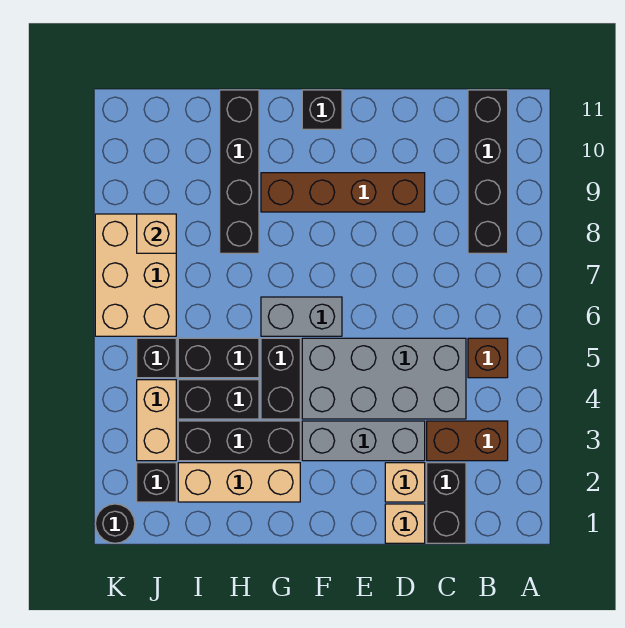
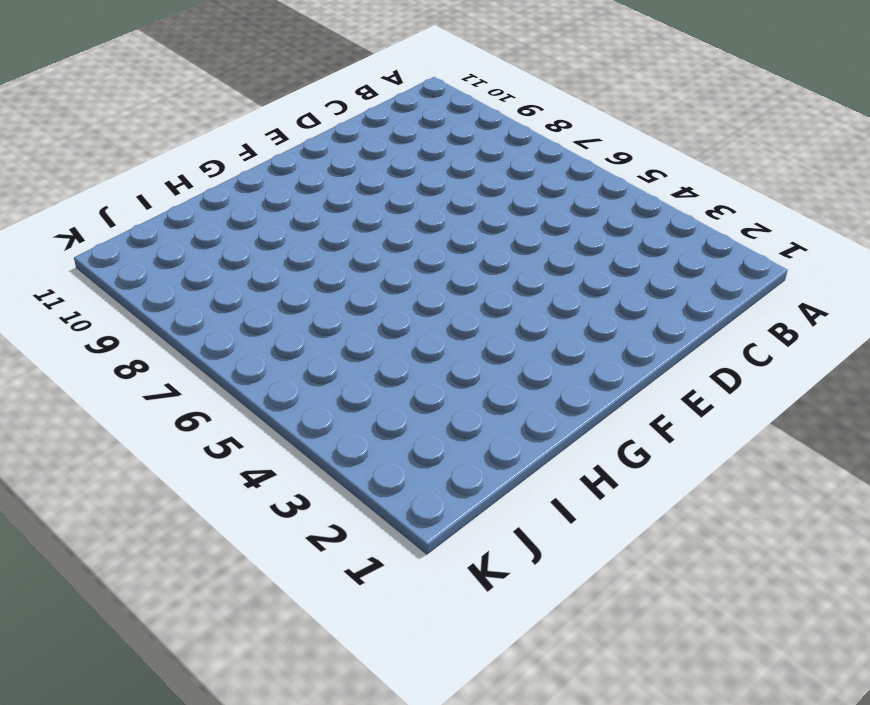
none -> brown brick B3:C3 level 1
none -> brown brick B5 level 1
none -> black brick B8:B11 level 1

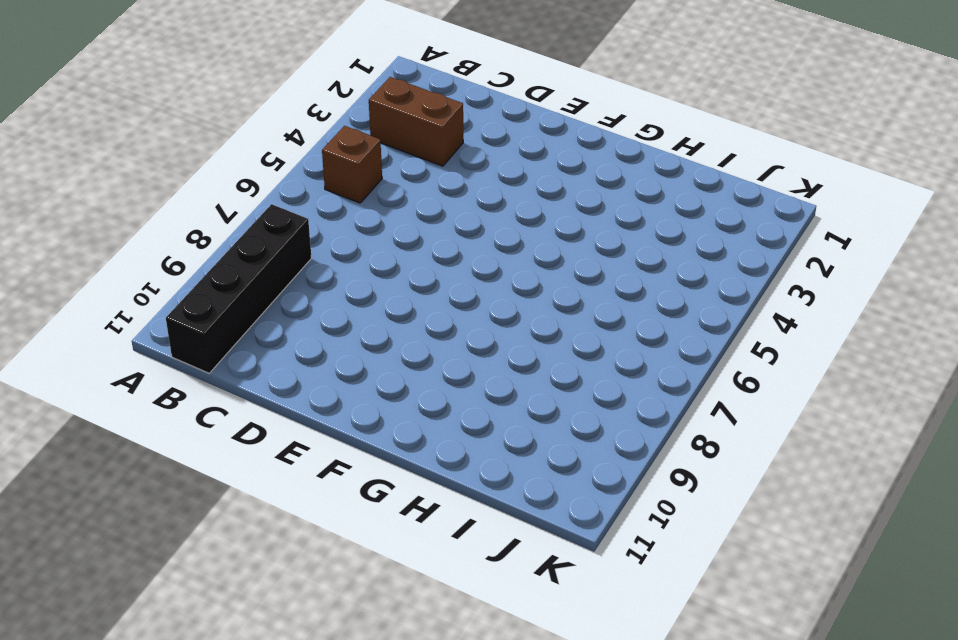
none -> black brick C1:C2 level 1
none -> grey brick C4:F5 level 1
none -> tan brick D1 level 1

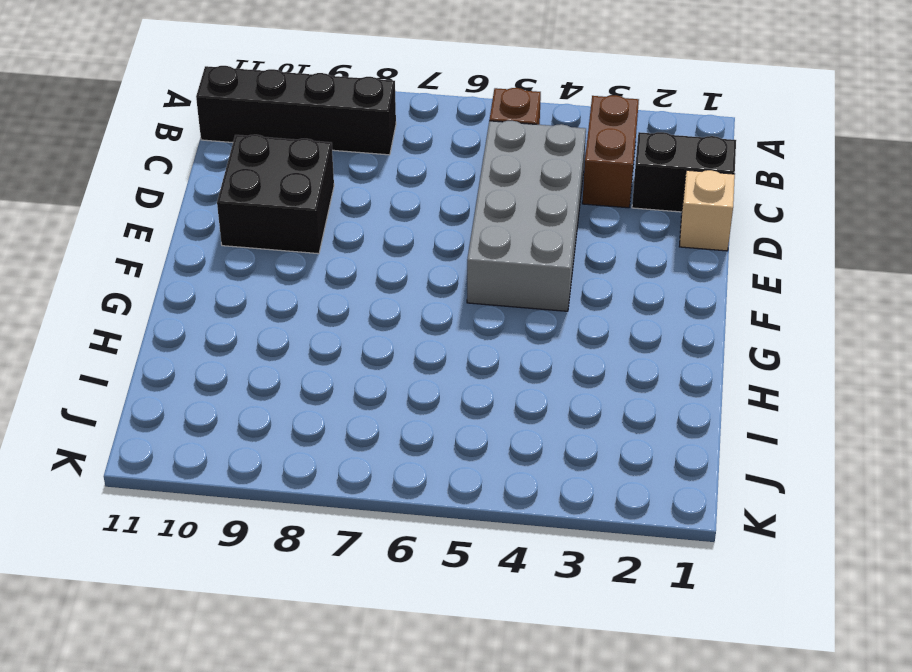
black brick D9:E10 level 1 -> brown brick D9:G9 level 1
none -> tan brick D2 level 1
none -> grey brick D3:F3 level 1
none -> grey brick F6:G6 level 1

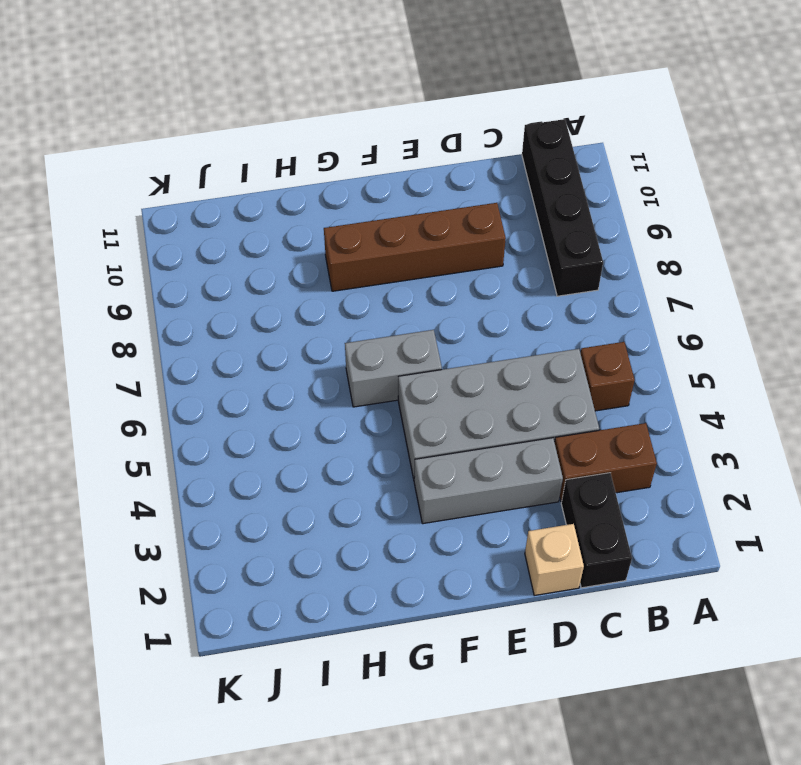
none -> tan brick D2 level 1
none -> black brick F11 level 1
none -> tan brick G2:I2 level 1

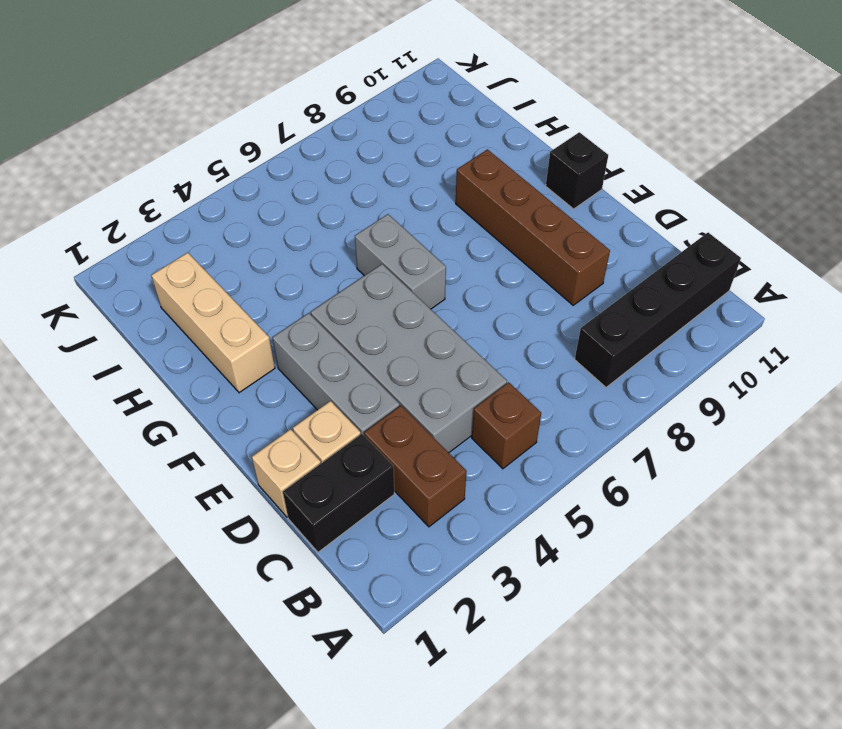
none -> black brick G3:I3 level 1
none -> black brick G4:G5 level 1
none -> black brick H4:I4 level 1

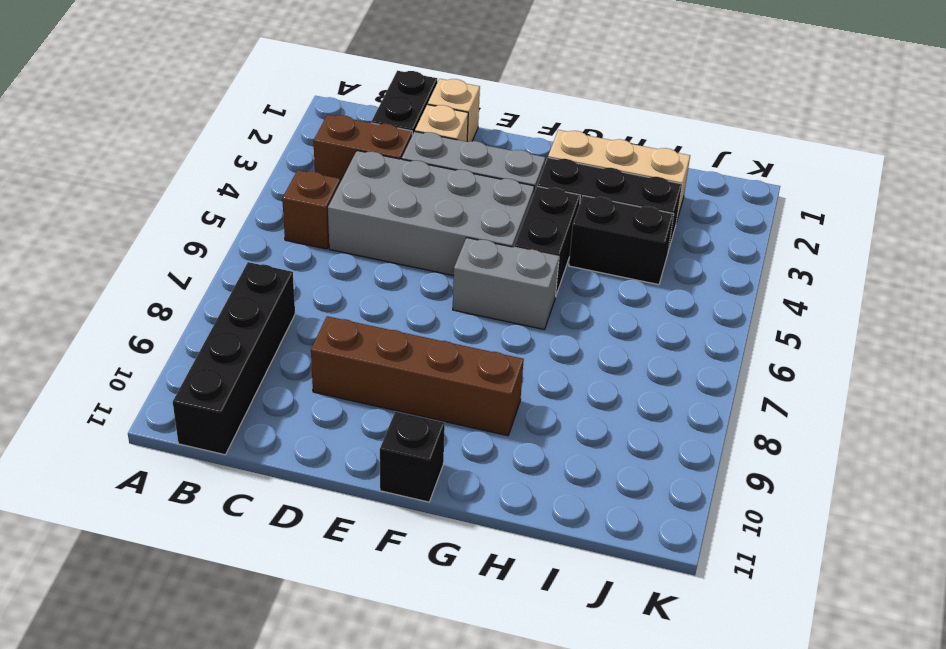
none -> black brick H5:I5 level 1
none -> black brick H8:H11 level 1
none -> black brick J2 level 1

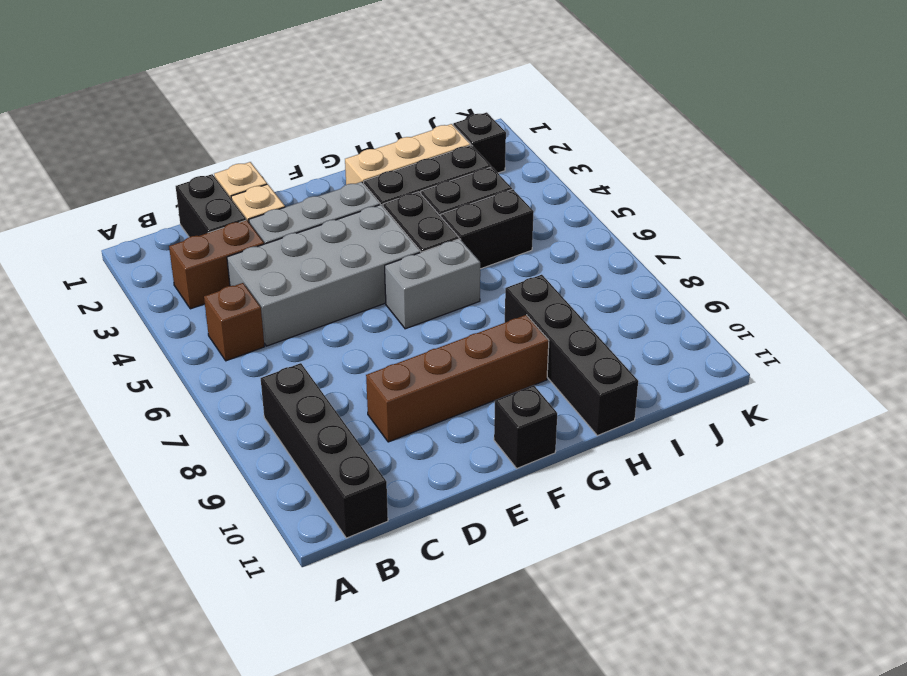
none -> tan brick J3:J4 level 1
none -> black brick J5 level 1
none -> tan brick J6:K8 level 1

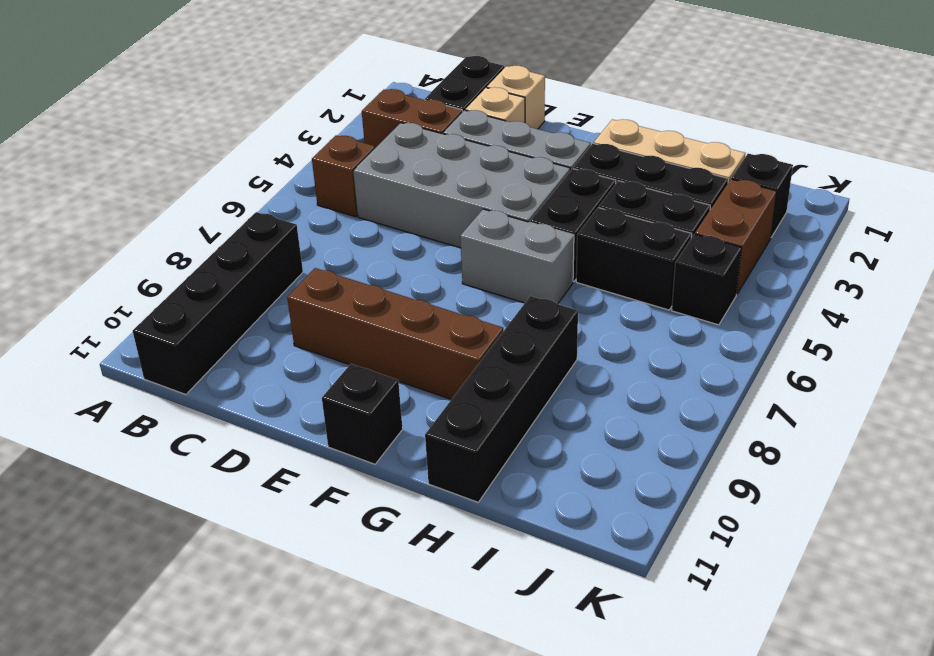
brown brick J3:J4 level 1 -> tan brick J3:J4 level 1
none -> tan brick J6:K8 level 1
none -> black round brick K1 level 1
none -> tan brick J8 level 2

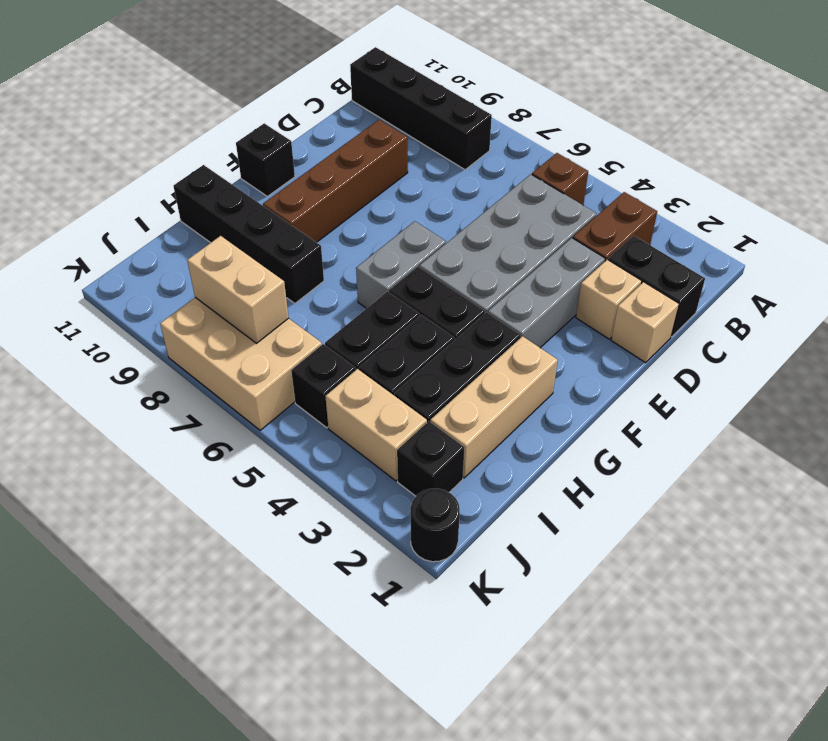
tan brick J7:J8 level 2 -> tan brick J8 level 2

